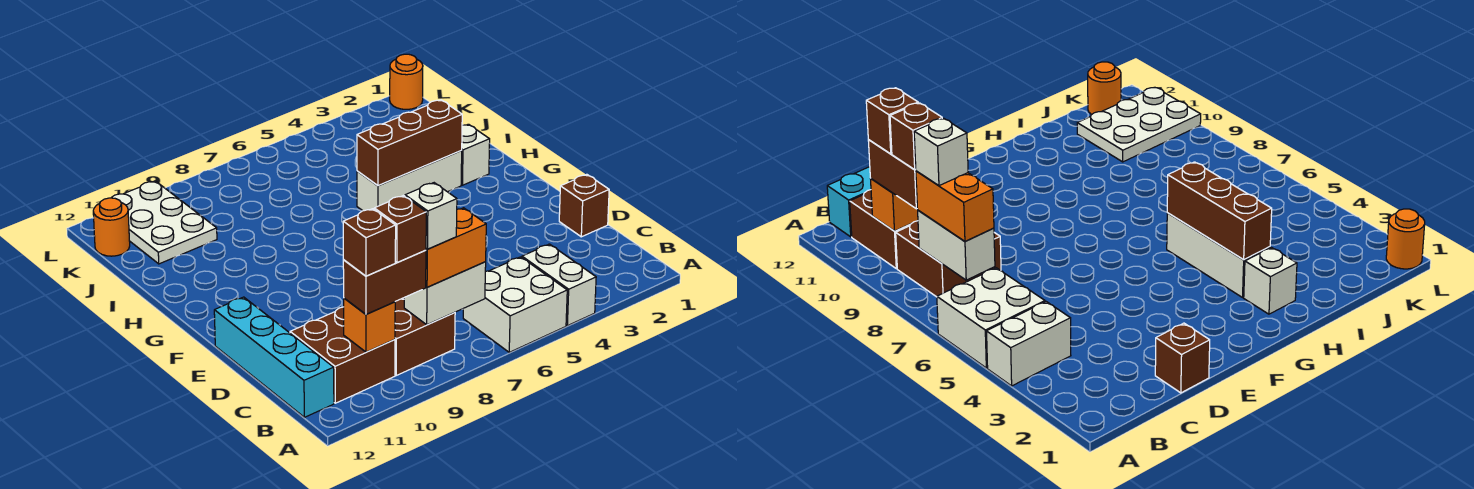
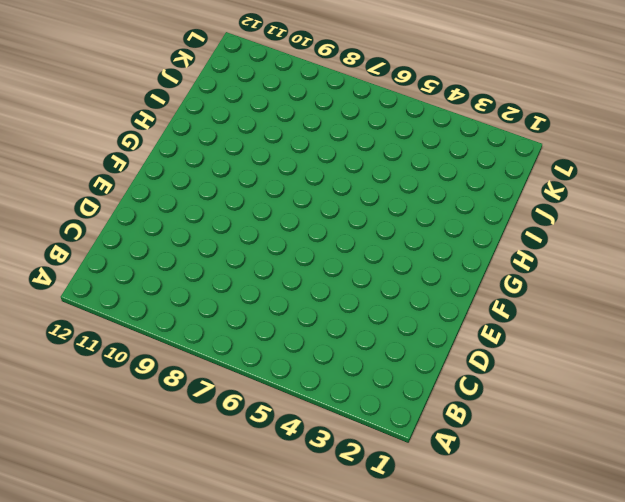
none -> white brick A4:B4 level 1
none -> white brick A5:B6 level 1
none -> brown brick B8:C9 level 1

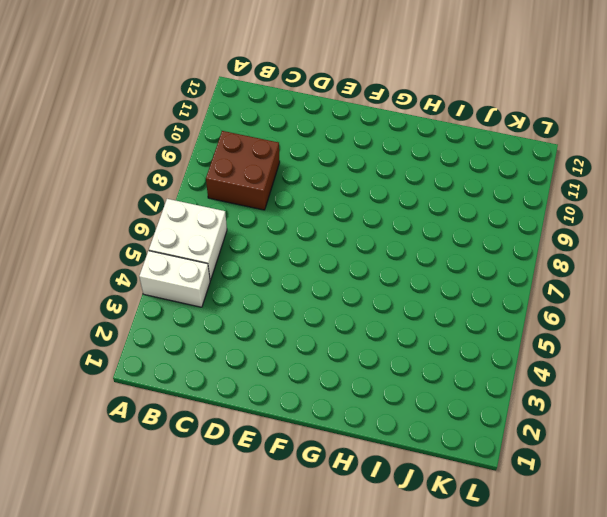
none -> brown brick B10:C11 level 1
none -> cyan brick B12:E12 level 1
none -> brown brick D1 level 1

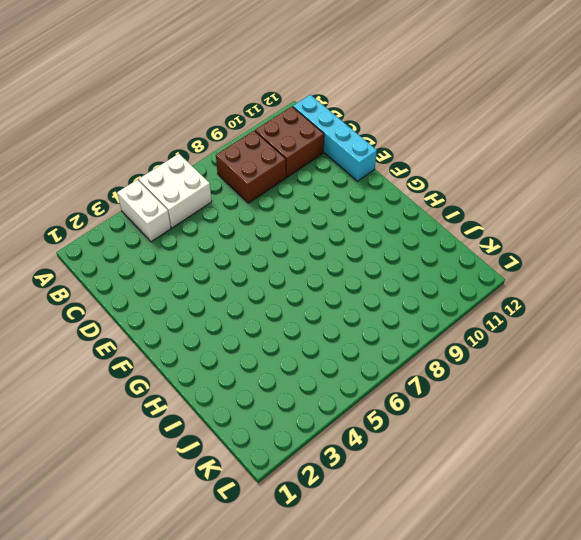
none -> brown brick D1 level 1
none -> white brick H2 level 1
none -> white brick H3:H5 level 1

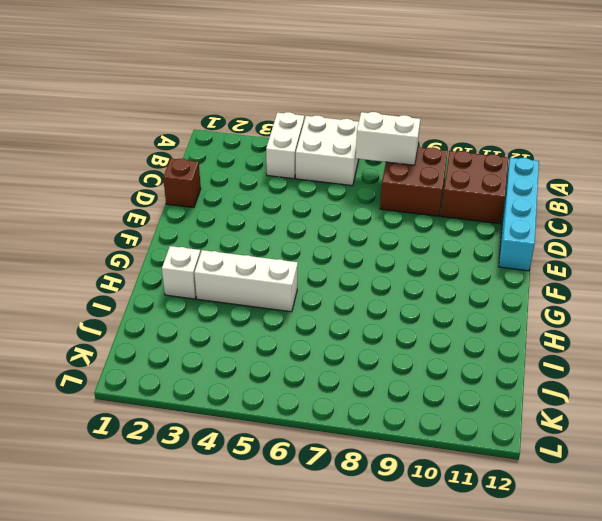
none -> white plate J10:L11 level 1
none -> orange round brick K12 level 1
none -> orange round brick L1 level 1

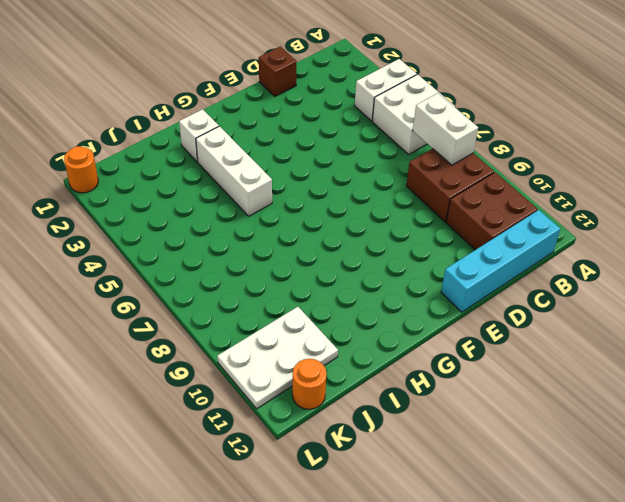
none -> orange brick B10 level 2
none -> brown brick H3:H5 level 2
none -> orange brick B7:B8 level 3

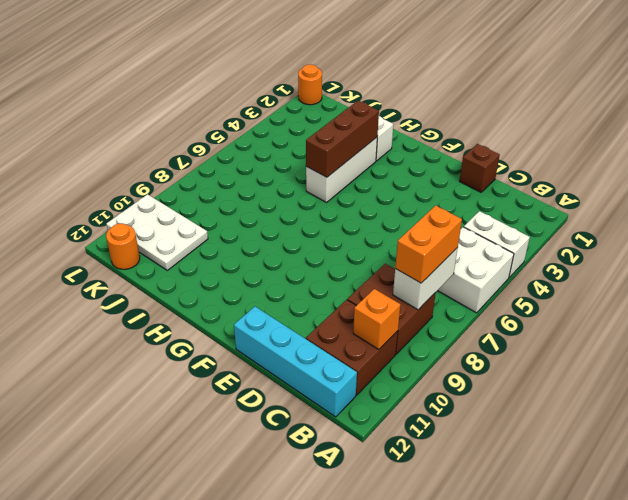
none -> brown brick B9:B10 level 3
none -> white brick B8 level 4
none -> brown brick B9 level 4

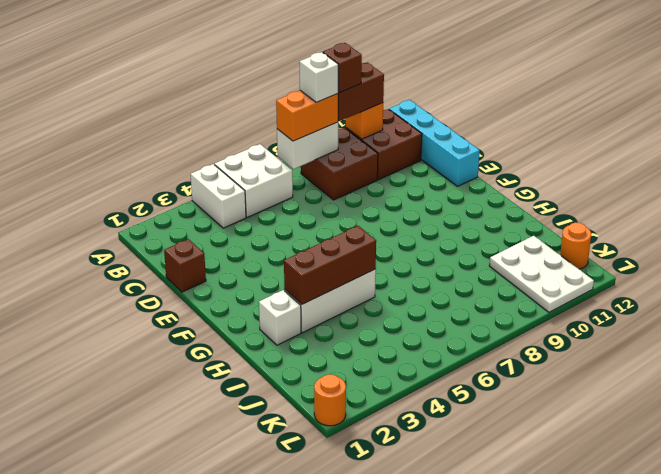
none -> brown brick B10 level 4

